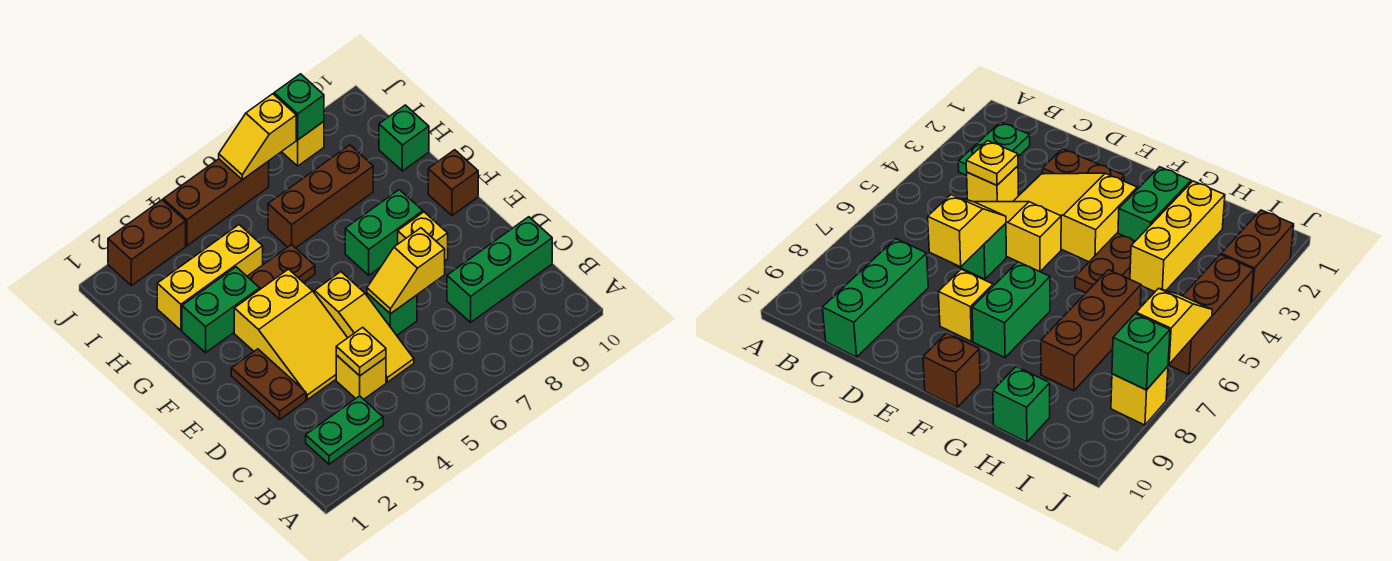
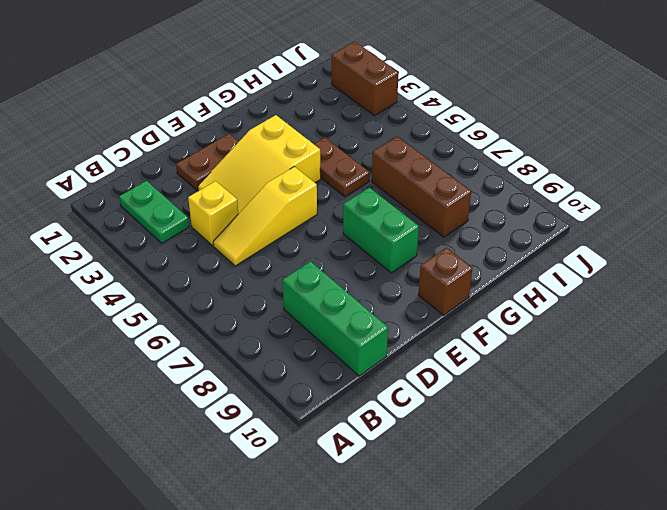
none -> green brick D6 level 1
none -> yellow brick E8 level 1
none -> green brick G2:G3 level 1

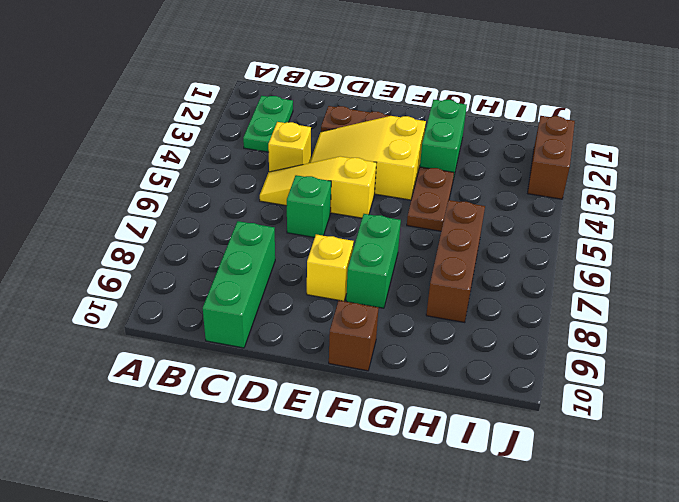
none -> yellow brick H2:H4 level 1
none -> green brick H10 level 1
none -> brown brick J4:J6 level 1

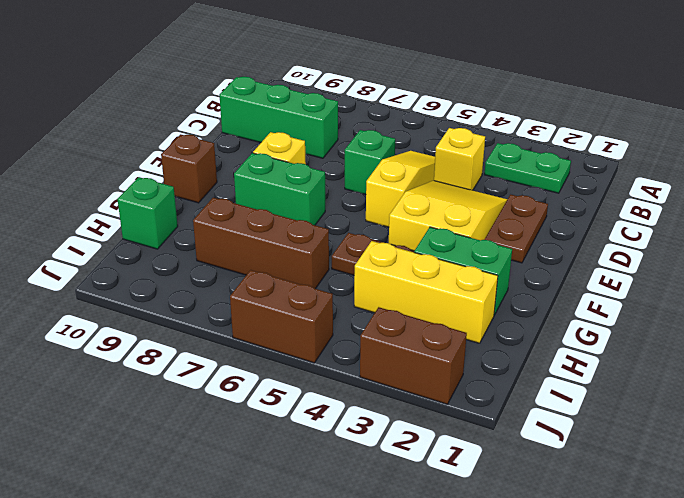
brown brick J5:J6 level 1 -> brown brick J4:J6 level 1
none -> yellow brick J8 level 1
none -> yellow plate C4 level 2
none -> yellow slope D6:D7 level 2 top 7

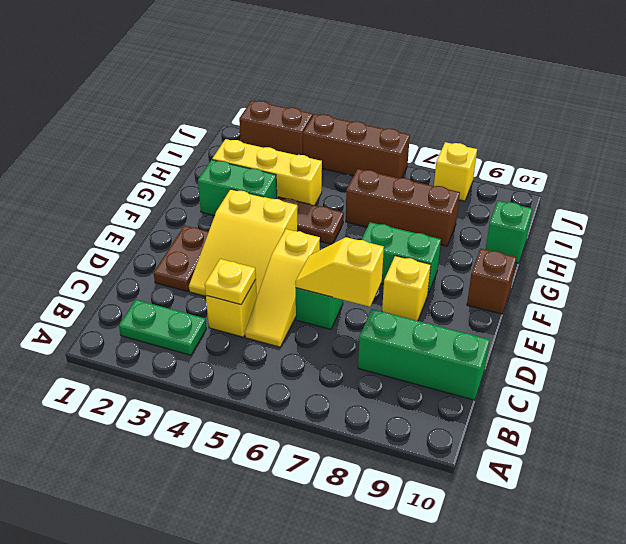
none -> yellow slope J6:J7 level 2 top 7
none -> green brick J8 level 2

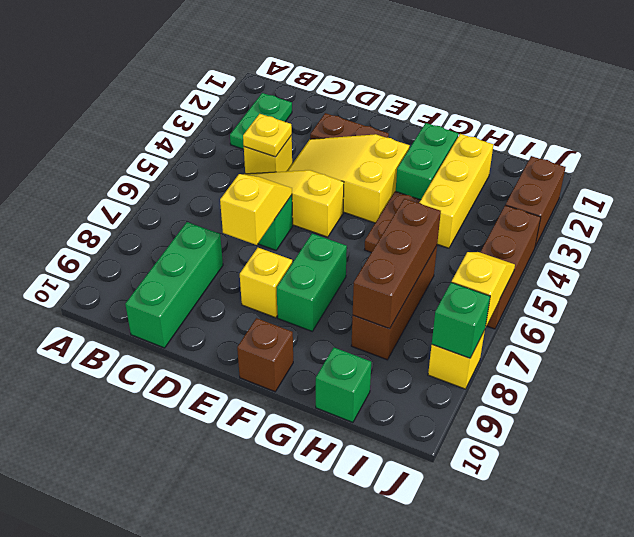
brown brick H6:H8 level 2 -> none

